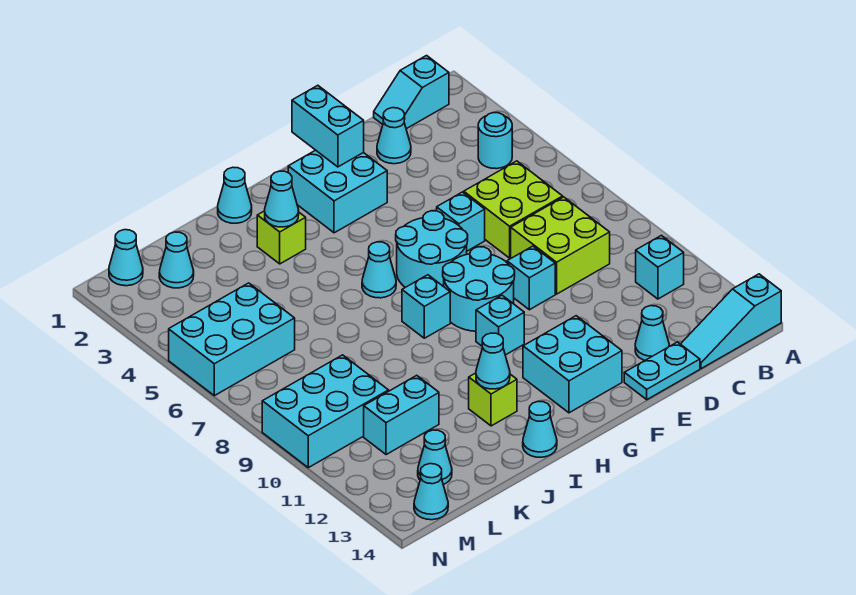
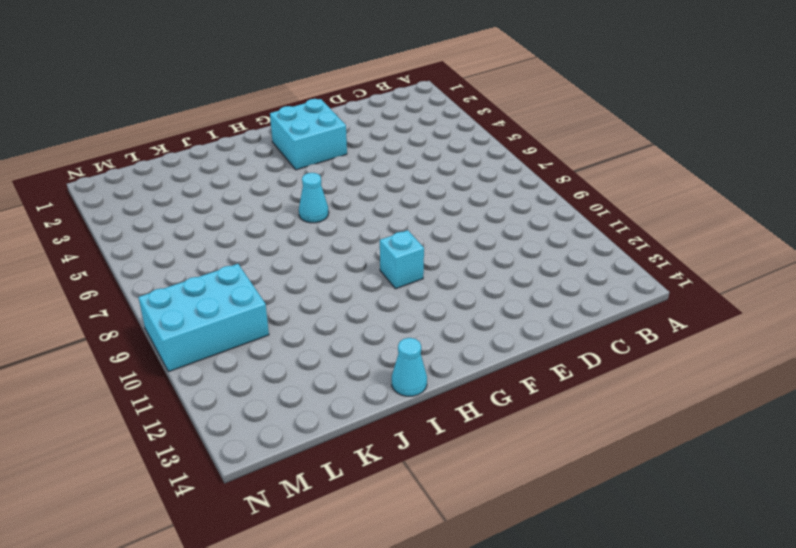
none -> cyan slope A14:C14 level 1 top A
none -> cyan slope B1:C1 level 1 top B
none -> cyan round brick B4 level 1
none -> cyan brick B11 level 1

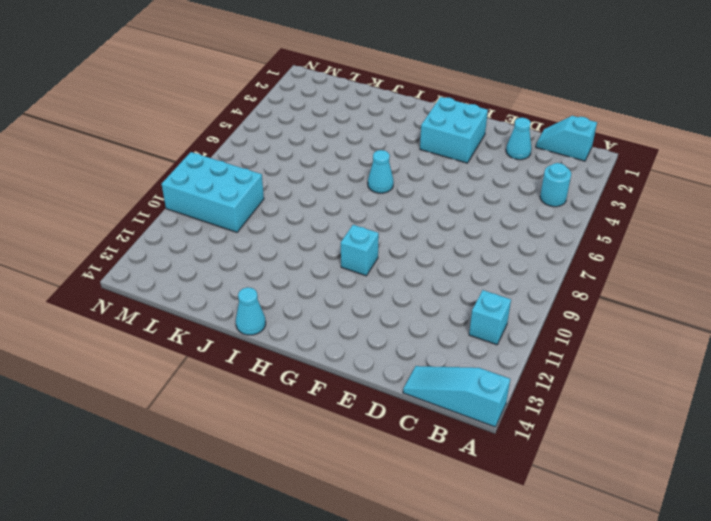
none -> lime brick C6:D7 level 1
none -> lime brick C8:D9 level 1
none -> cyan cone D13 level 1
none -> cyan plate D14:E14 level 1

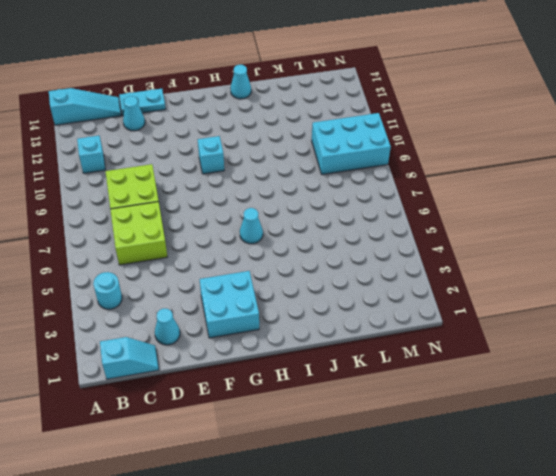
none -> cyan brick E6 level 1
none -> cyan brick E9 level 1
none -> cyan round brick F6:G7 level 1
none -> cyan round brick F8:G9 level 1

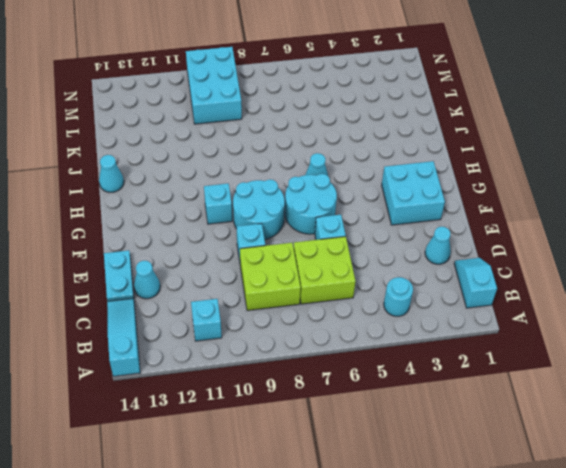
none -> cyan brick F12:G13 level 1
none -> cyan brick H8 level 1
none -> cyan cone I1 level 1
none -> lime brick I3 level 1

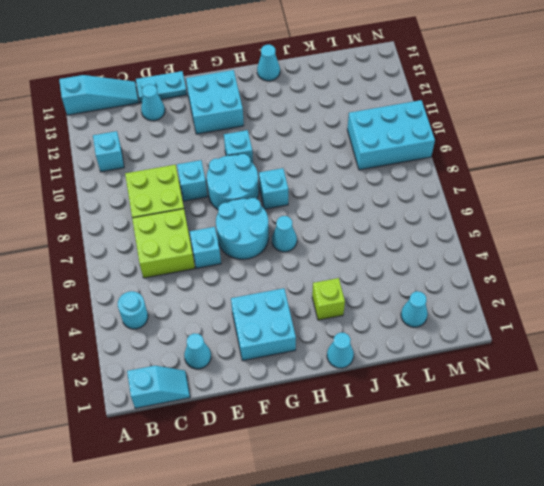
none -> lime brick I12 level 1
none -> cyan brick K11:L11 level 1
none -> cyan brick L5:N6 level 1
none -> cyan cone L13 level 1

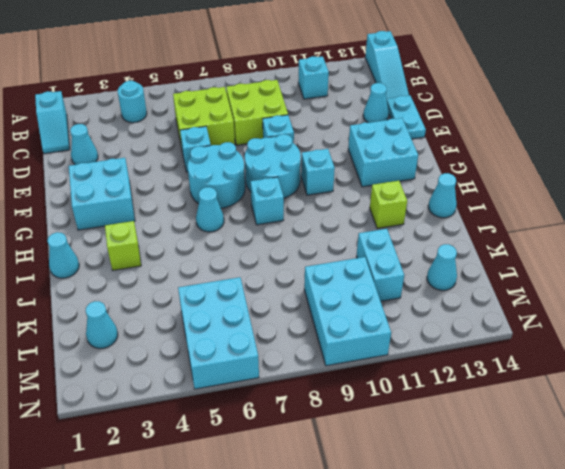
none -> cyan cone M1 level 1
none -> cyan cone M14 level 1
none -> cyan brick F1:F2 level 2
none -> cyan cone I3 level 2

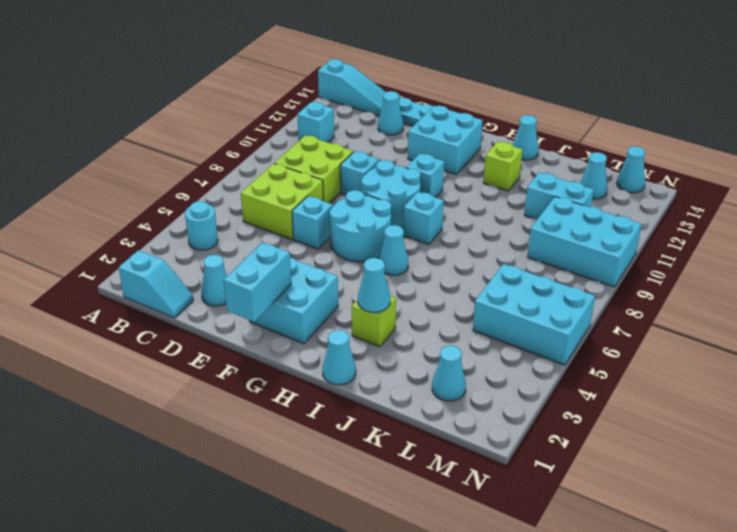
none -> cyan cone M1 level 1
none -> cyan cone I12 level 2

